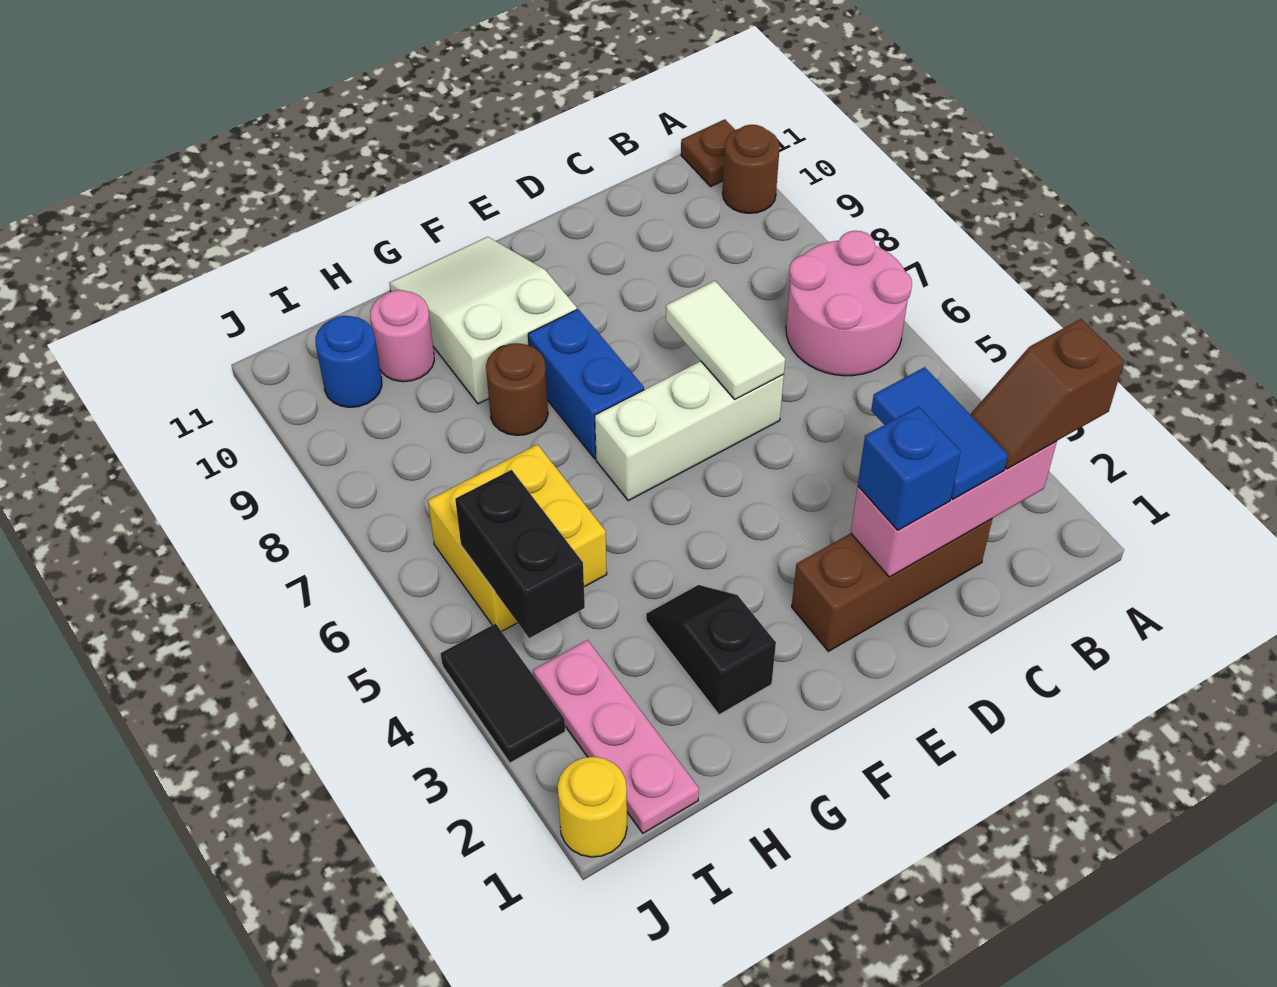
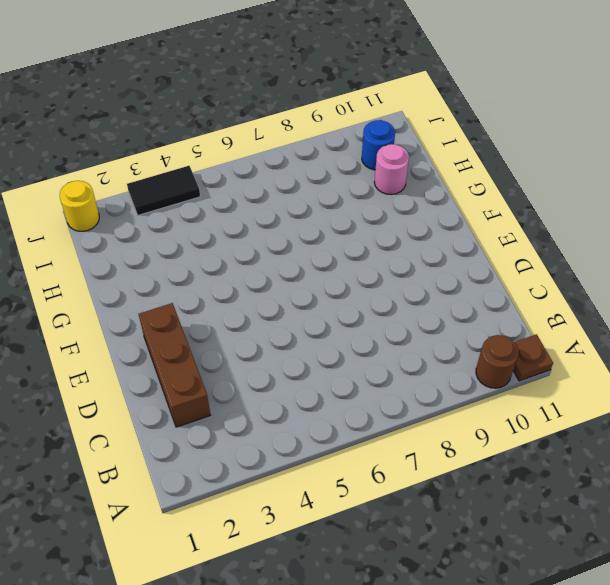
none -> pink round brick A6:B7 level 1
none -> white brick D6:F6 level 1
none -> blue brick F7:F8 level 1

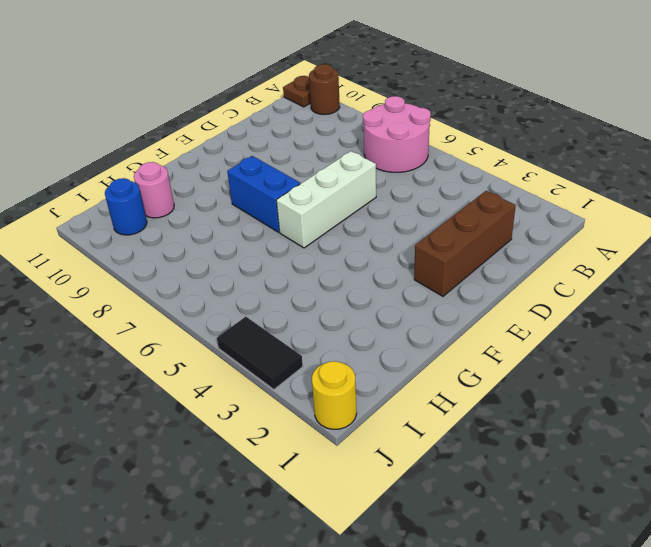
none -> white slope F9:G11 level 1 top 9
none -> black slope G2:G3 level 1 top 2
none -> brown round brick G8 level 1

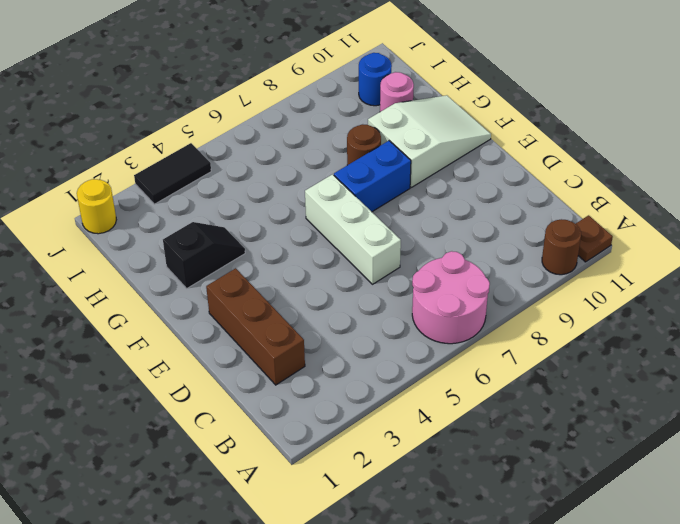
none -> yellow brick H5:I6 level 1
none -> pink plate I1:I3 level 1
none -> pink brick B2:D2 level 2

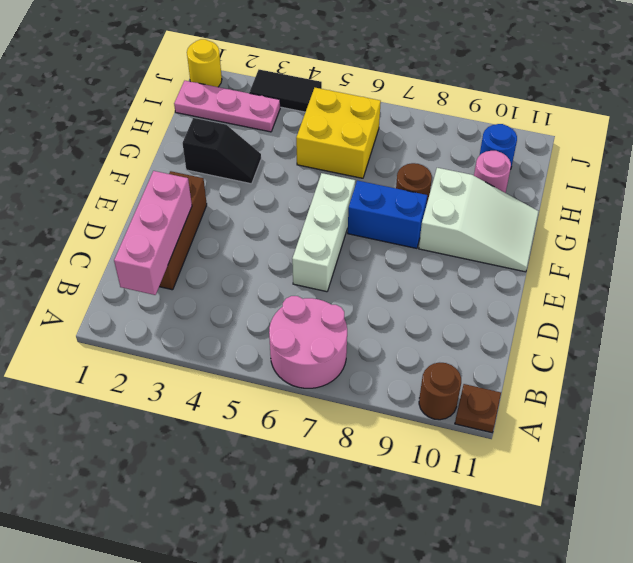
none -> white tile D6:D7 level 2
none -> black brick I4:I5 level 2
none -> brown slope A2:B2 level 3 top A

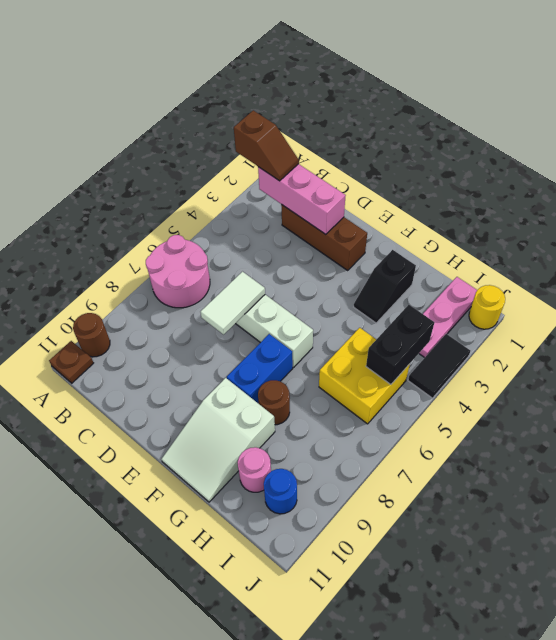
none -> blue tile C2:C3 level 3
none -> blue brick D2 level 3

